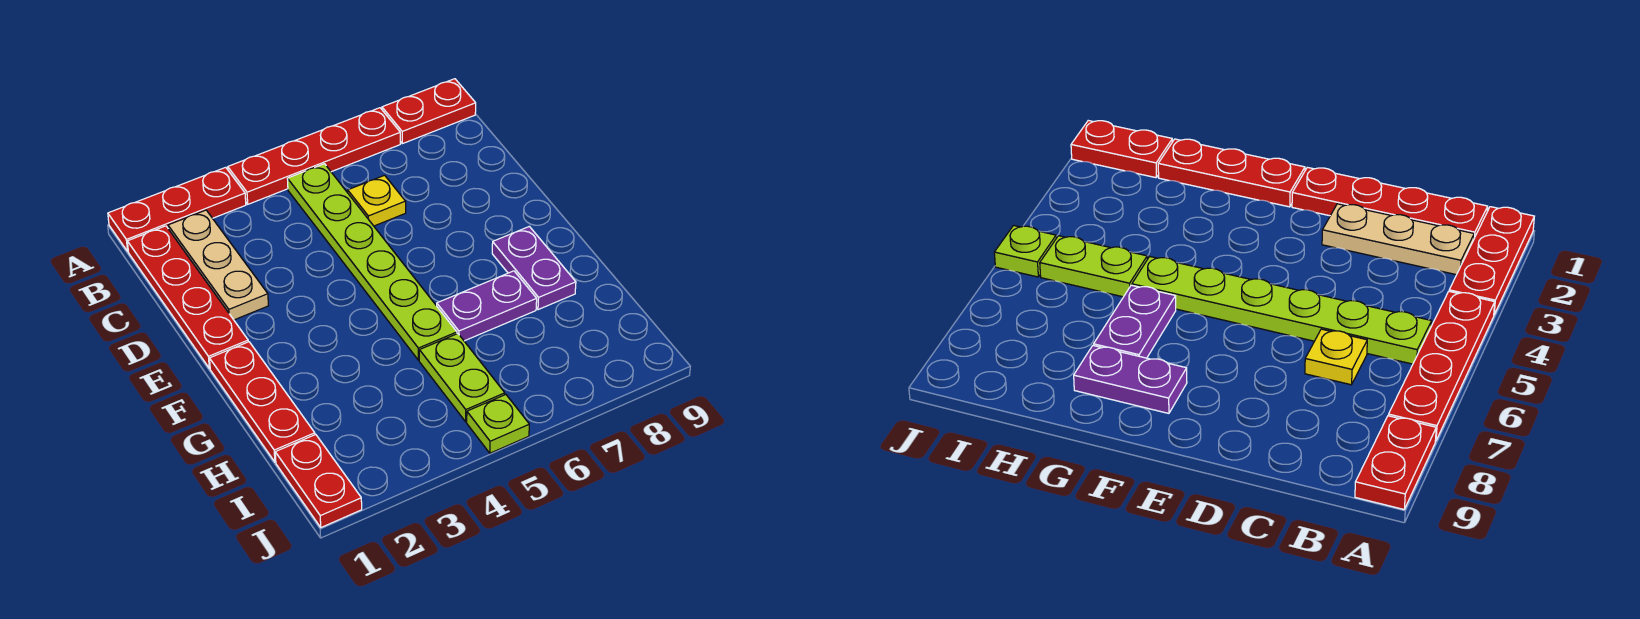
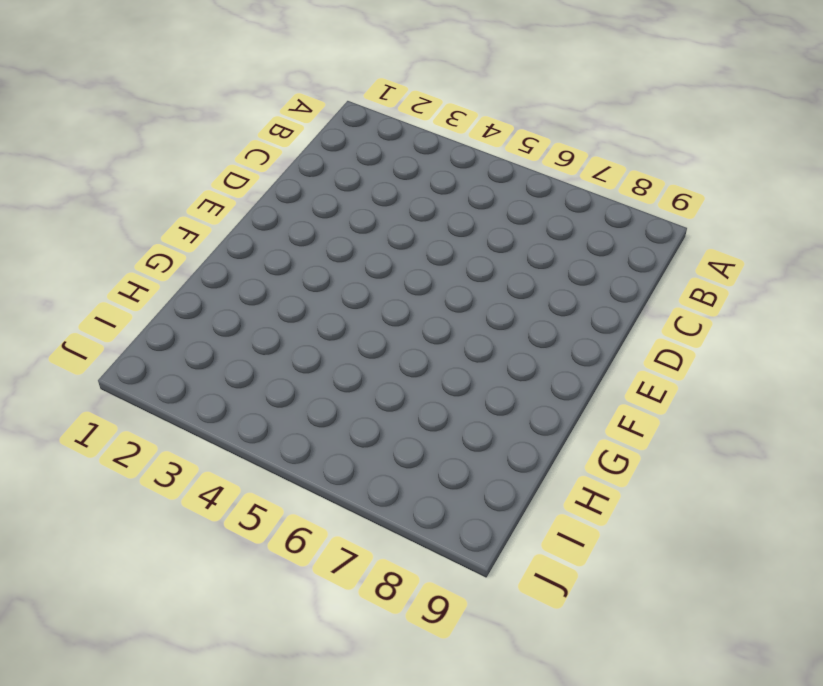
none -> red plate A1:A3 level 1
none -> red plate A4:A7 level 1
none -> red plate A8:A9 level 1

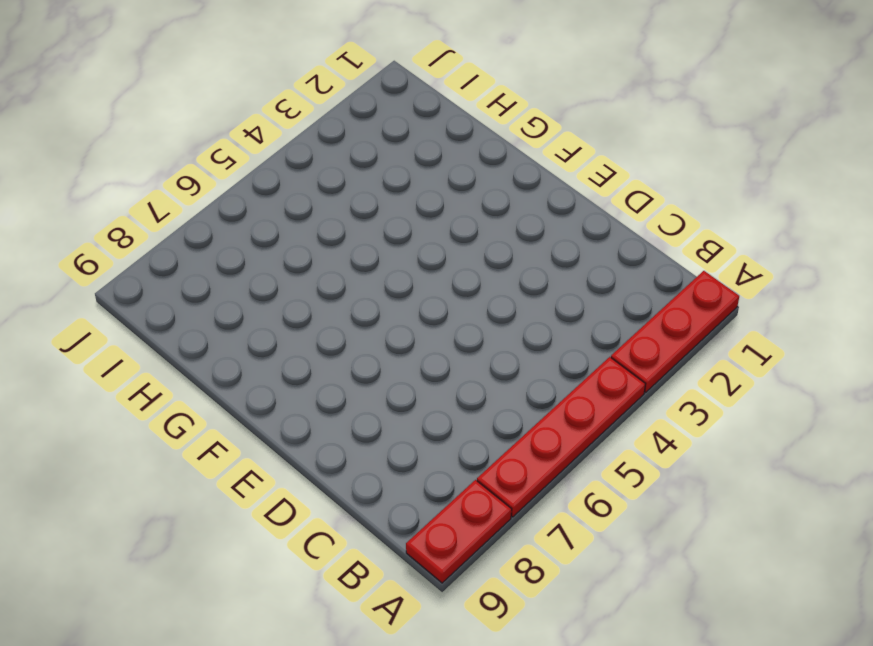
none -> red plate B1:E1 level 1
none -> tan plate B2:D2 level 1
none -> lime plate B5:G5 level 1

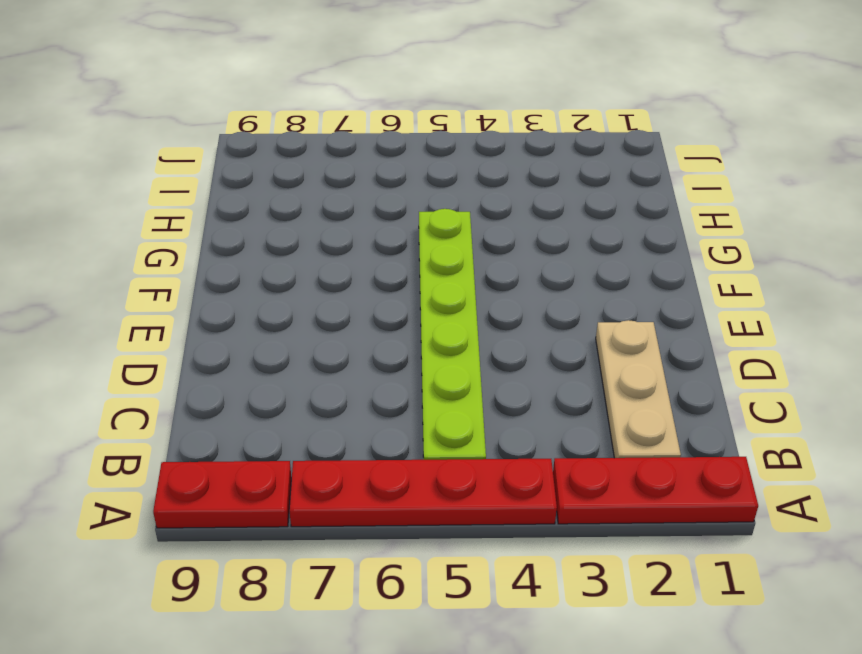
none -> red plate B1:E1 level 1
none -> yellow plate C6 level 1
none -> red plate F1:H1 level 1

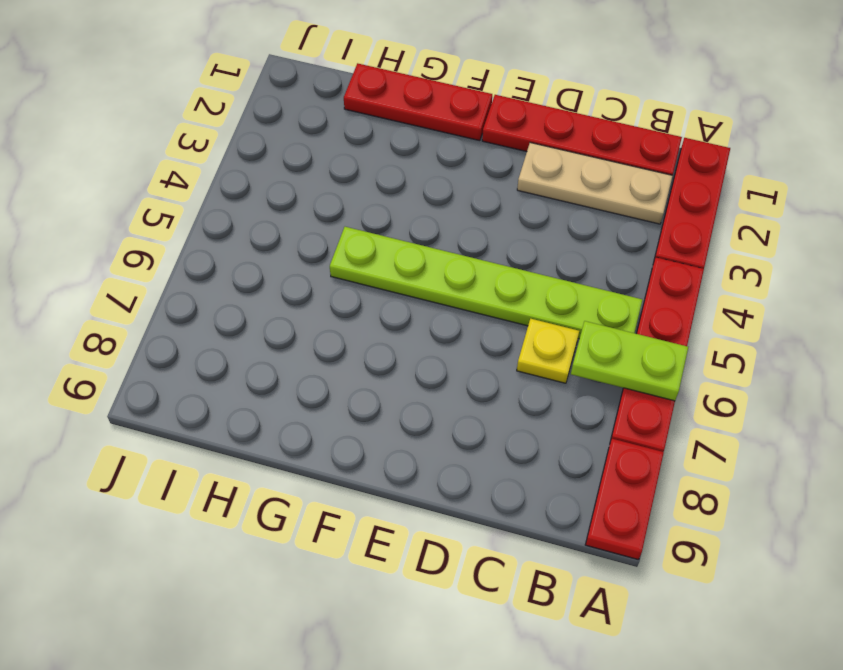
lime plate A6:B6 level 2 -> lime plate H5:I5 level 1
none -> purple plate F8:G8 level 1
none -> purple plate G6:G7 level 1
none -> red plate I1:J1 level 1

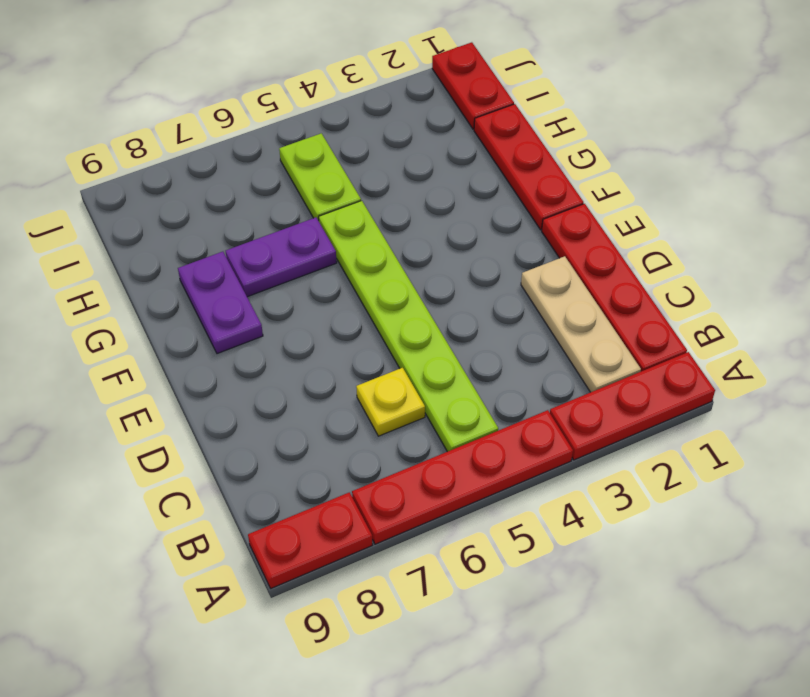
none -> lime plate J5 level 1

